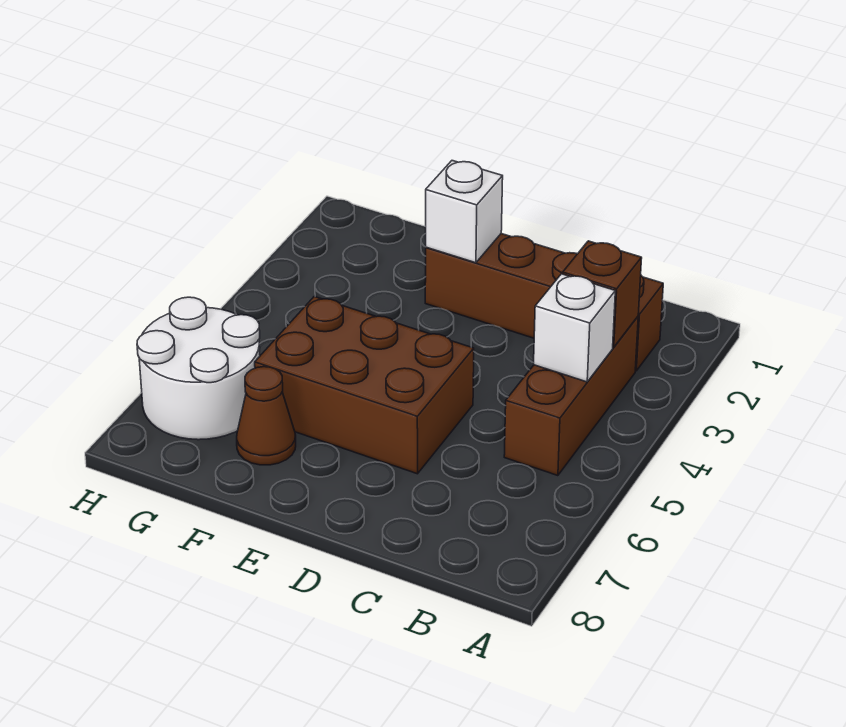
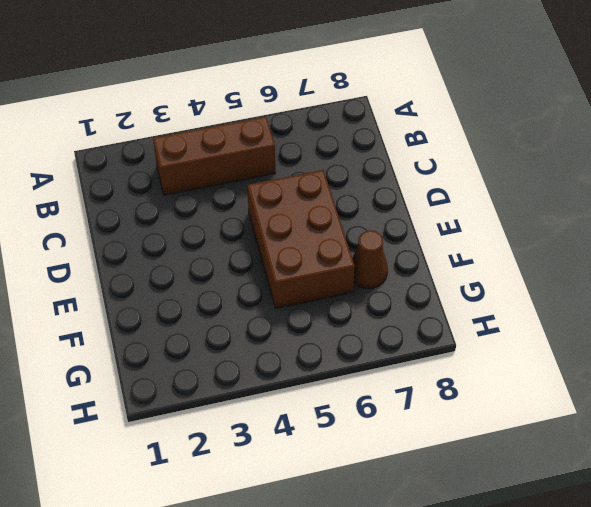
none -> brown brick B2:E2 level 1
none -> white round brick G6:H7 level 1

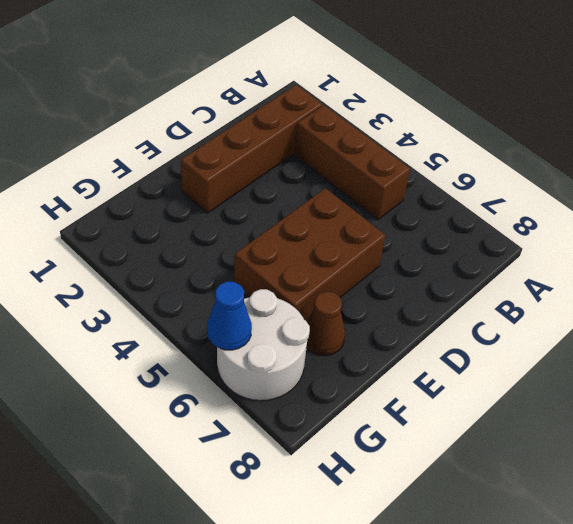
blue cone H6 level 2 -> none
none -> brown brick B3 level 2
none -> white brick B4 level 2

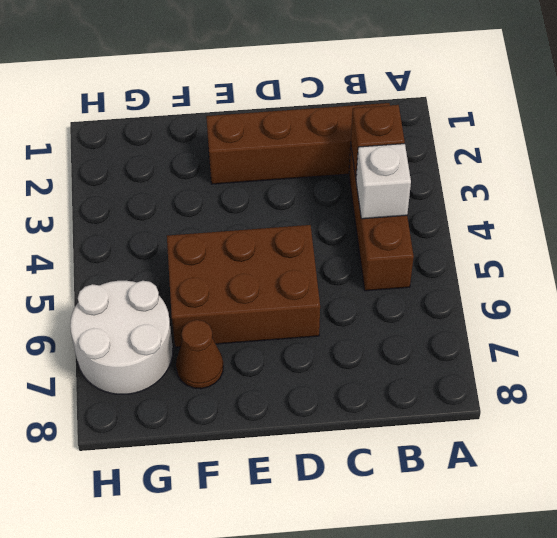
none -> white brick E2 level 2

